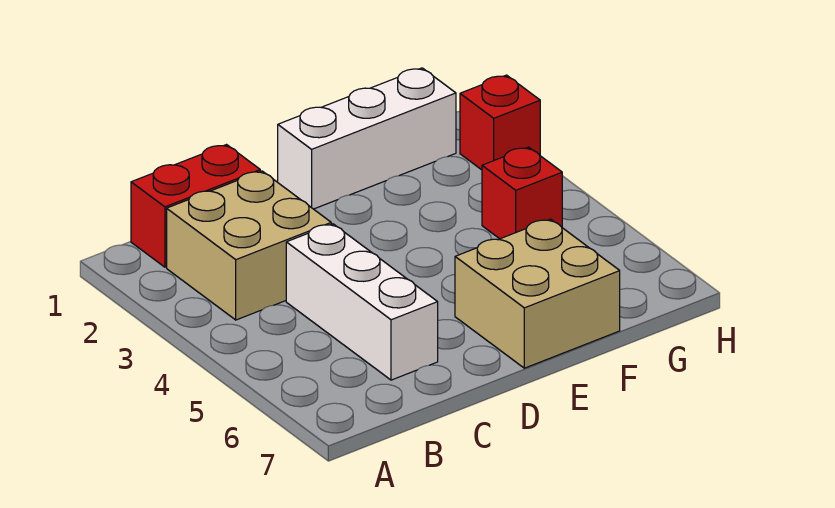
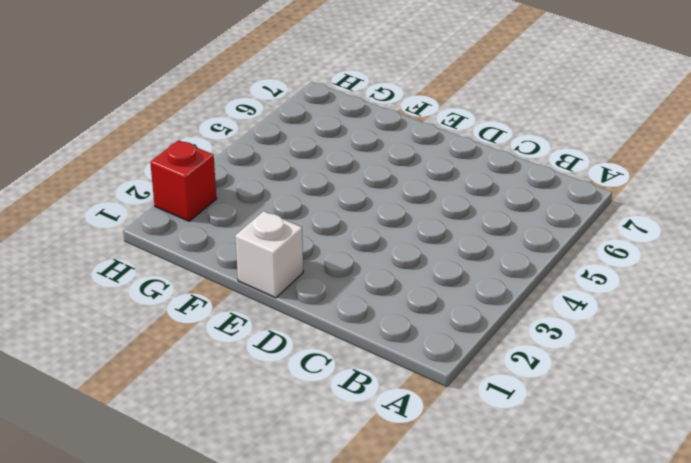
white brick E1 level 1 -> white brick E1:G1 level 1
none -> red brick B1:C1 level 1
none -> tan brick B2:C3 level 1

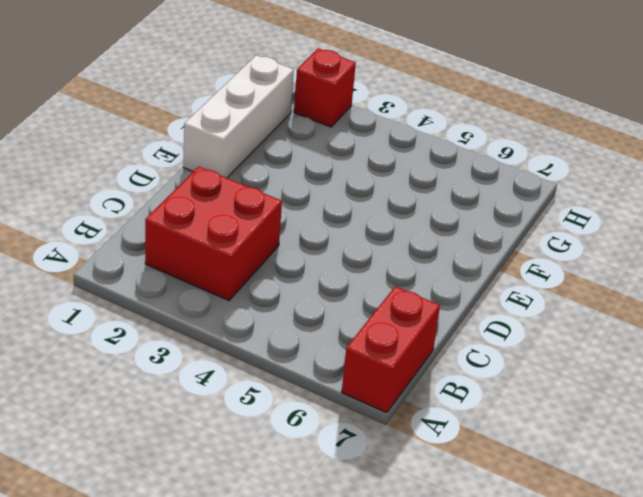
red brick A7:B7 level 1 -> red brick B1:C1 level 1
red brick B2:C3 level 1 -> tan brick B2:C3 level 1
none -> white brick C4:C6 level 1
none -> tan brick E6:F7 level 1

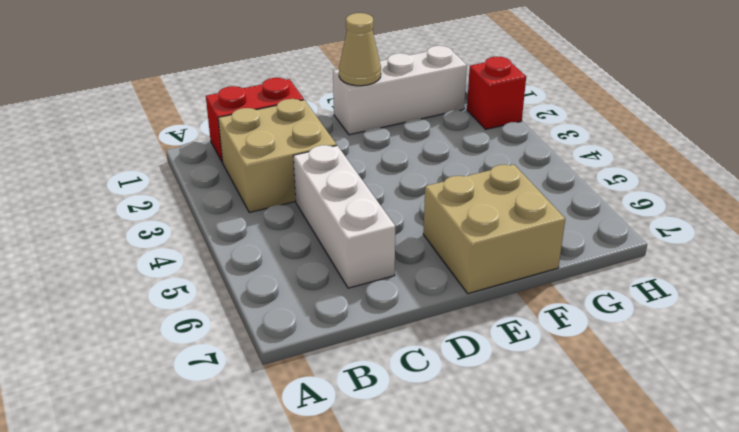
tan cone E1 level 2 -> none
none -> red brick G4 level 1

